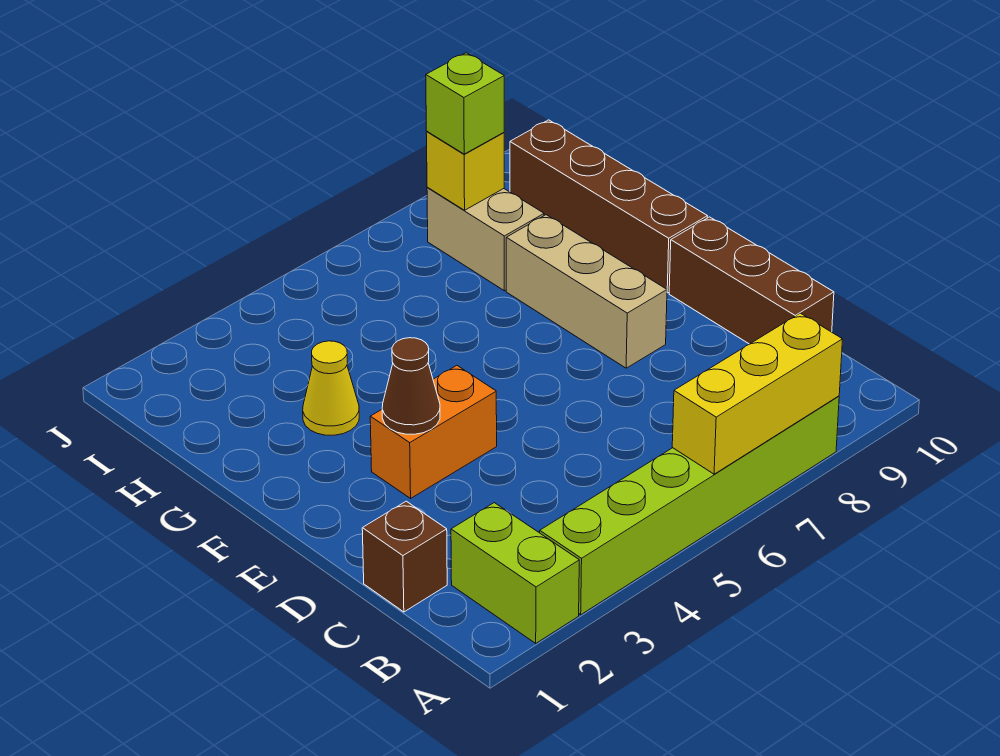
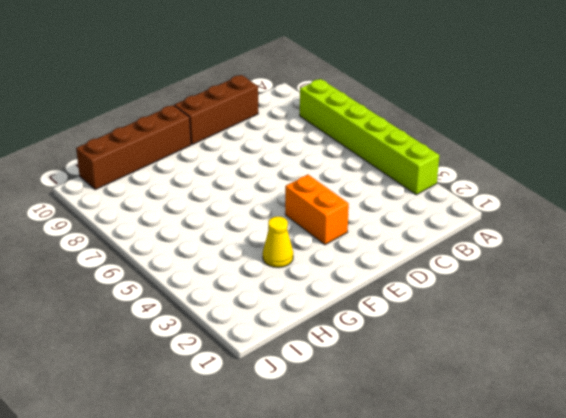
none -> lime brick A2:B2 level 1
none -> brown brick C1 level 1
none -> tan brick E8:G8 level 1

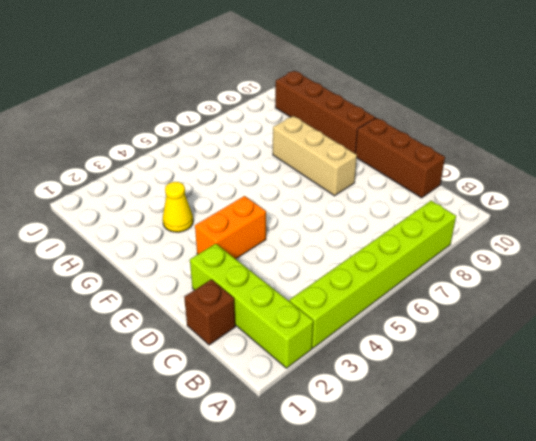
lime brick A2:D2 level 1 -> lime brick A2:B2 level 1
none -> tan brick H8:I8 level 1
none -> yellow brick A6:A8 level 2
none -> brown cone E3 level 2

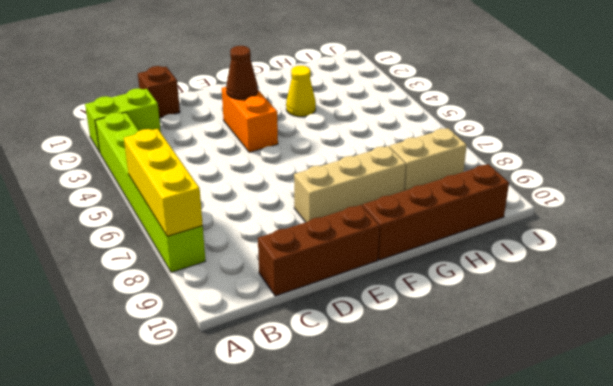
none -> yellow brick I8 level 2
none -> lime brick I8 level 3

